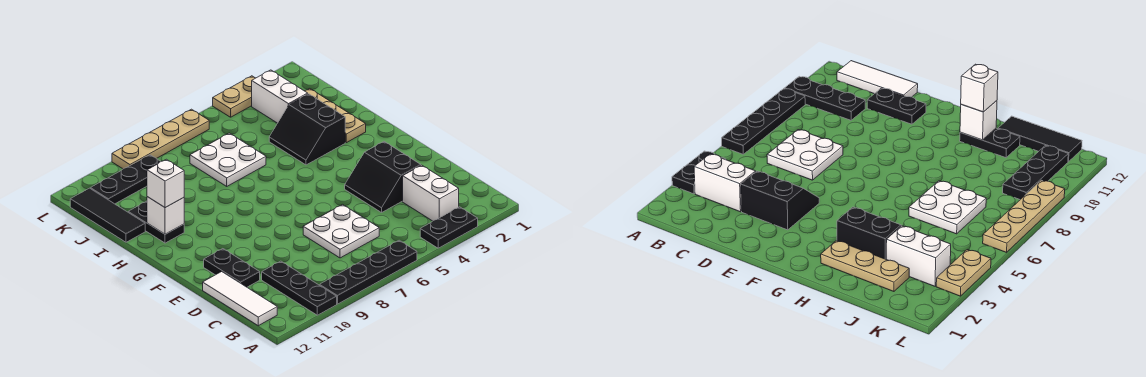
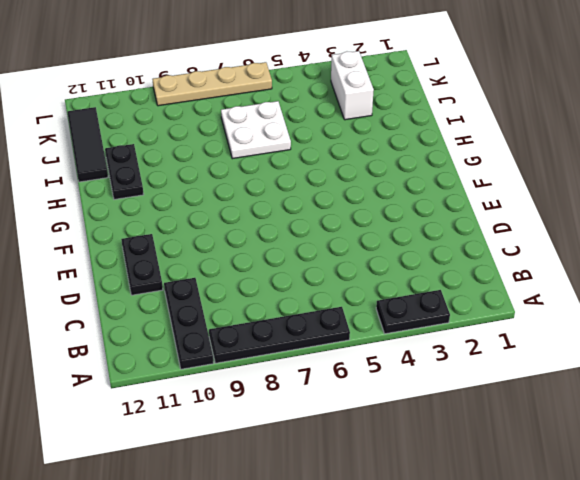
none -> white brick B3:C3 level 1
none -> white tile B12:D12 level 1
none -> white plate C6:D7 level 1

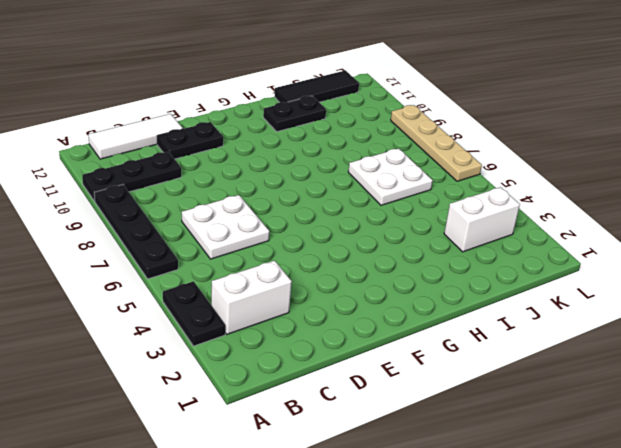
none -> black slope D3:E4 level 1 top 3
none -> tan plate H2:J2 level 1
none -> black slope H3:I4 level 1 top 3

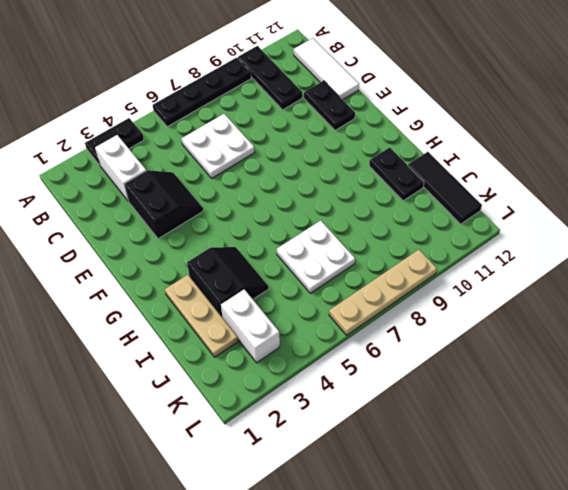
none -> black plate K9:K11 level 1
none -> tan plate L3:L4 level 1
none -> white brick H11 level 2

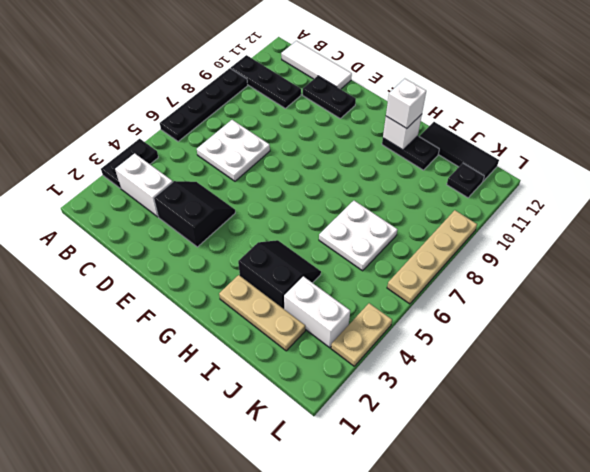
black plate K11 level 1 -> black plate K9:K11 level 1

